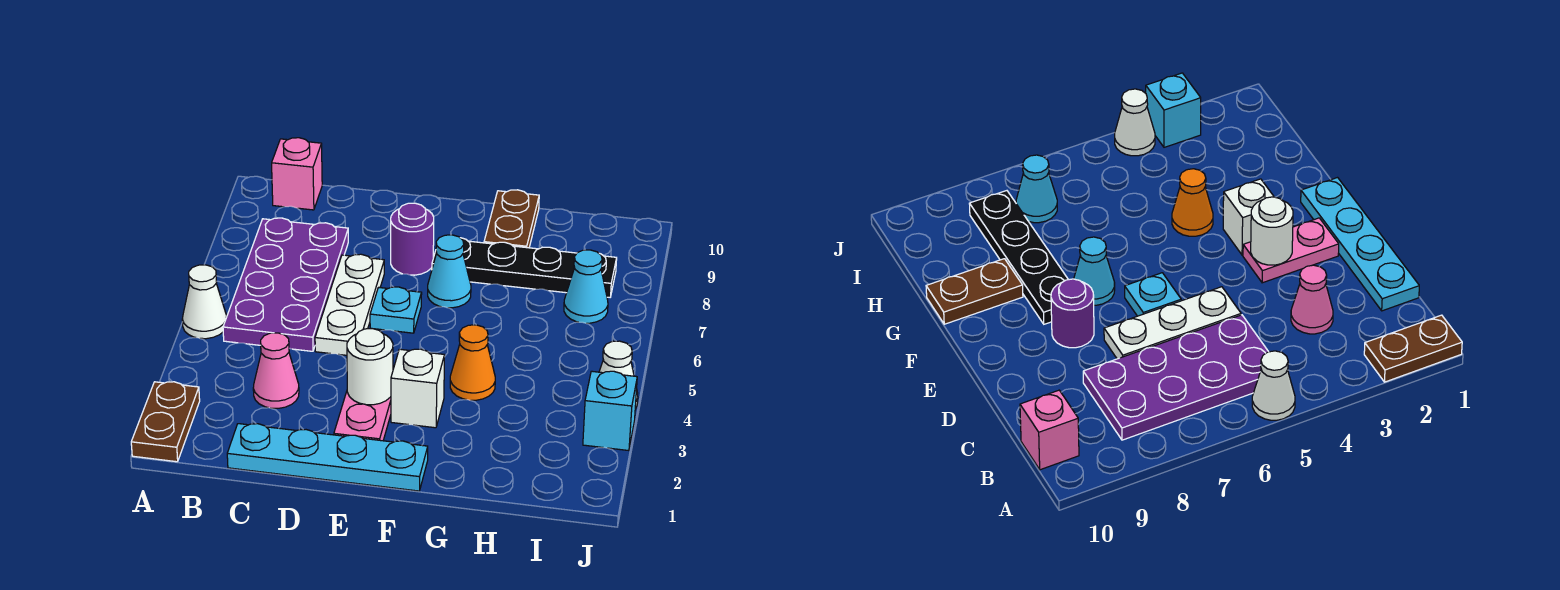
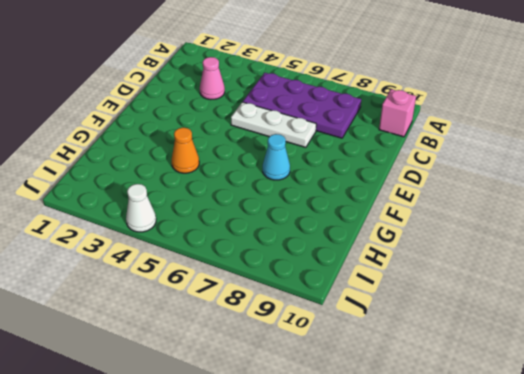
none -> brown plate A1:A2 level 1
none -> white cone A5 level 1
none -> cyan plate C1:F1 level 1

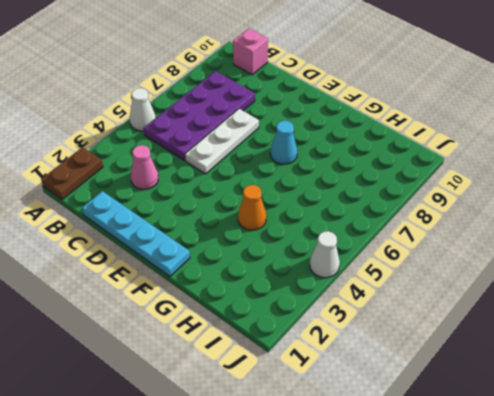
none -> pink plate E2:E3 level 1
none -> cyan plate E6 level 1
none -> purple round brick E8 level 1

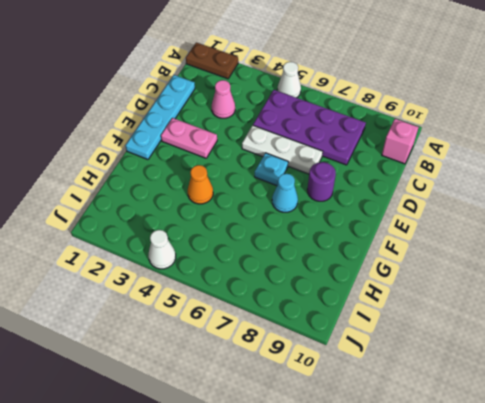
none -> white brick F3 level 1
none -> black plate F8:I8 level 1
none -> brown plate G9:G10 level 1

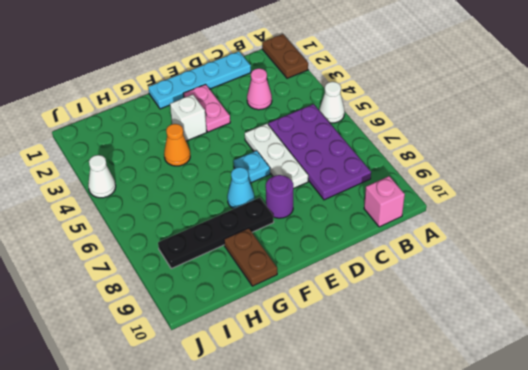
none -> cyan cone I7 level 1
none -> cyan brick J3 level 1
none -> white round brick E3 level 2

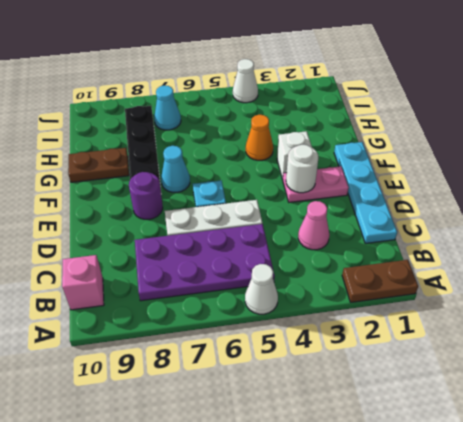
none -> cyan brick J3 level 1

